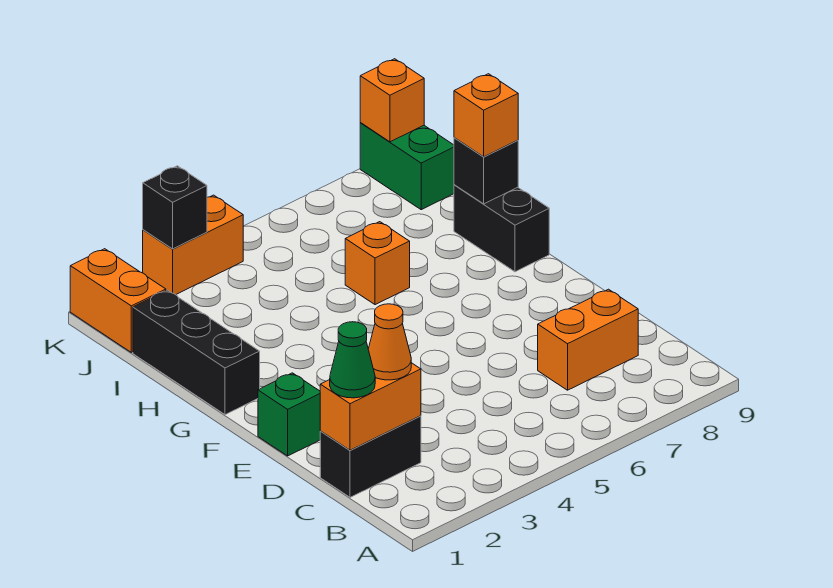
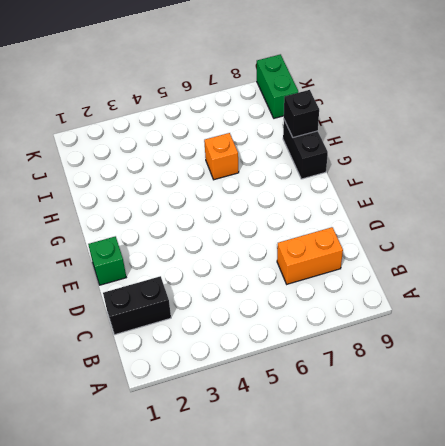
none -> black brick G1:I1 level 1
none -> orange brick J1:K1 level 1
none -> orange brick K3:K4 level 1

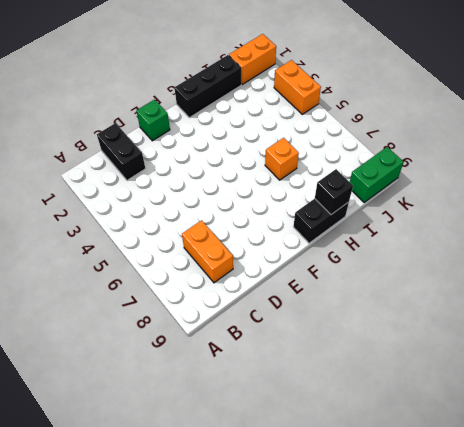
none -> orange brick C1:C2 level 2
none -> black brick K3 level 2
none -> orange brick K9 level 2

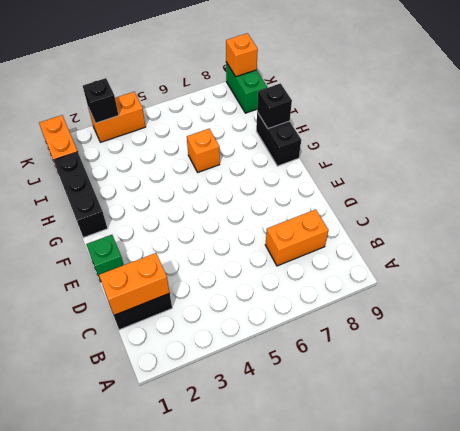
none -> green cone C1 level 3
none -> orange cone C2 level 3
none -> orange brick H9 level 3

